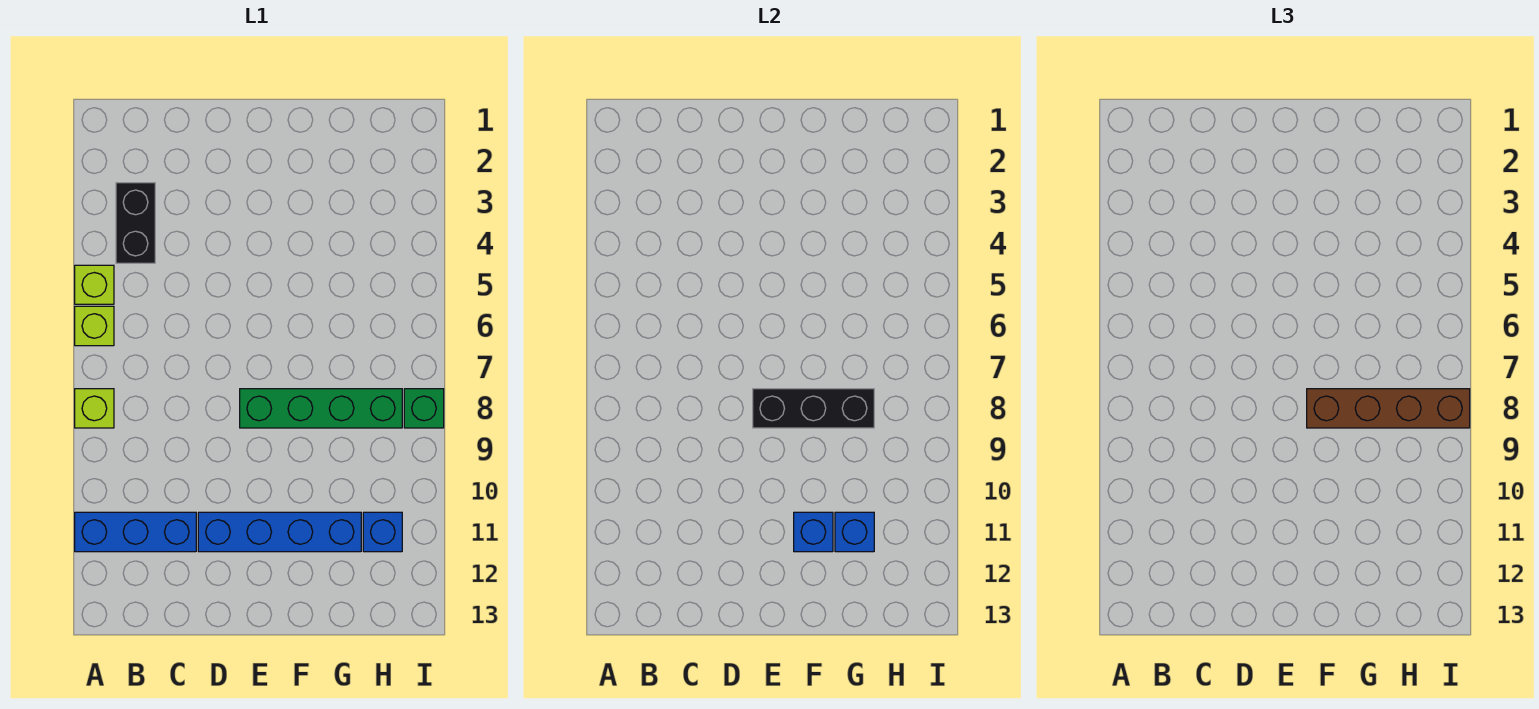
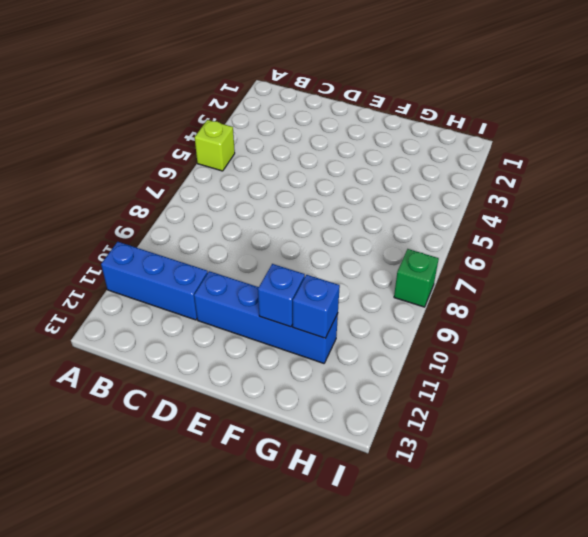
none -> lime brick A6 level 1
none -> lime brick A8 level 1
none -> black brick B3:B4 level 1

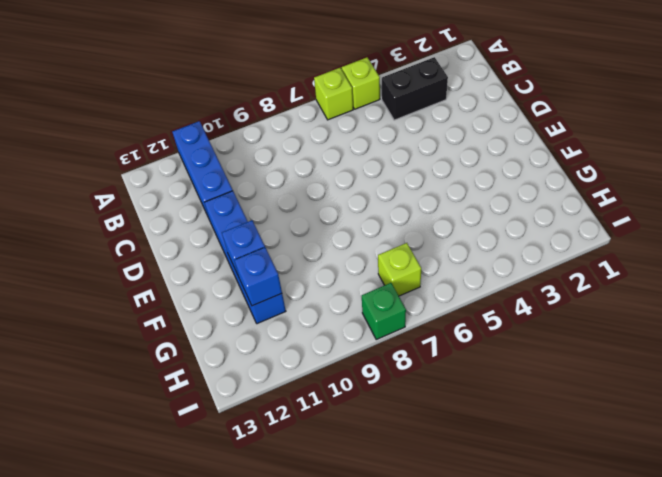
lime brick H7 level 1 -> lime brick A8 level 1
none -> green brick E8:H8 level 1
none -> blue brick H11 level 1
none -> black brick E8:G8 level 2

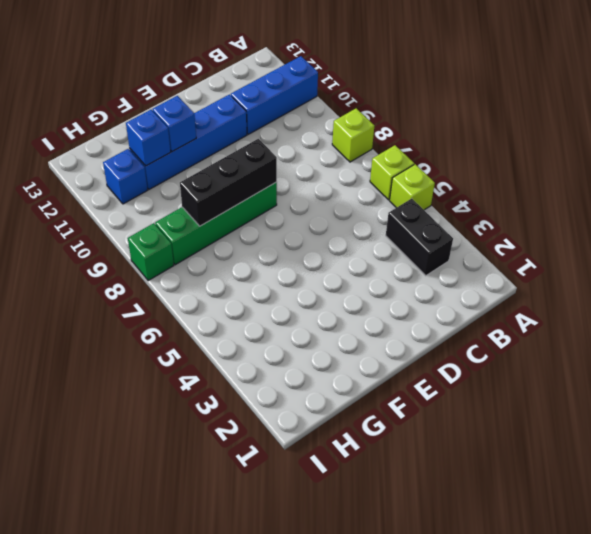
none -> brown brick F8:I8 level 3

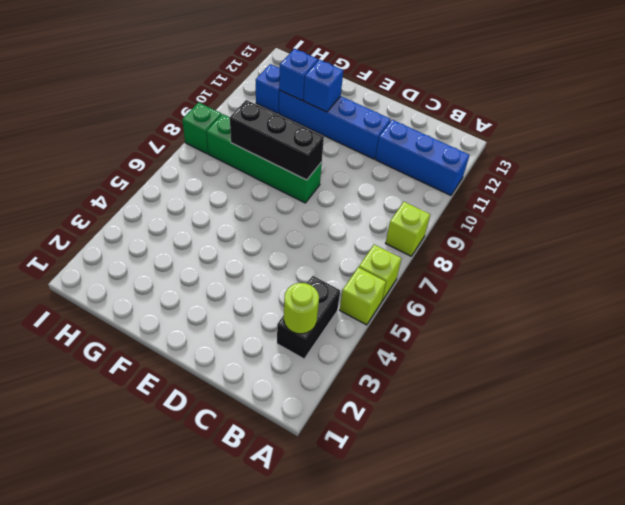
lime round brick B3 level 2 -> none
none -> brown brick F8:I8 level 3

